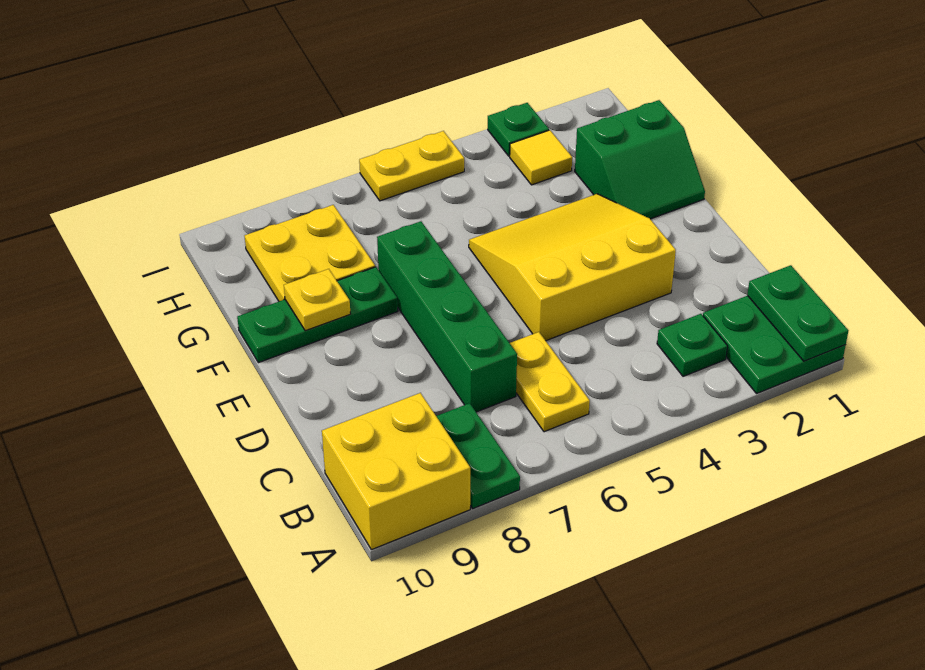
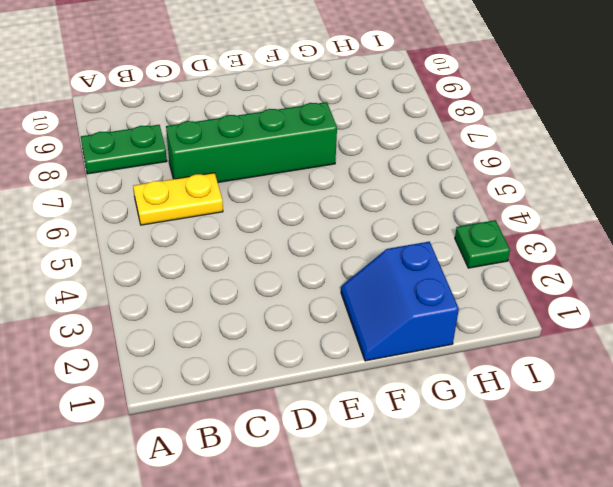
blue slope F1:G2 level 1 top G -> green slope F1:G2 level 1 top G
none -> green plate A1:B2 level 1
none -> yellow brick A9:B10 level 1
none -> green plate B3 level 1

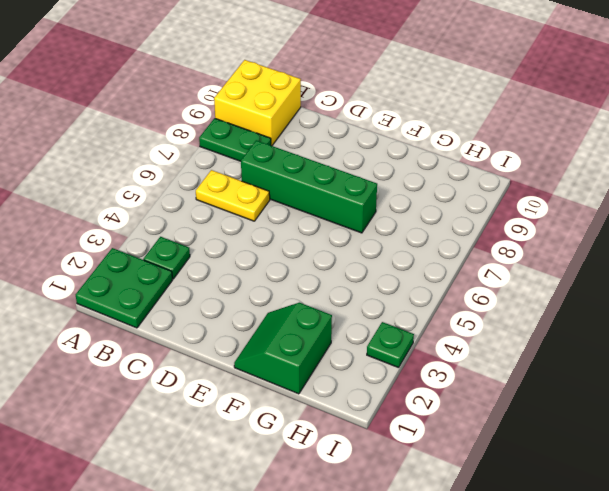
none -> yellow slope D3:F5 level 1 top D
none -> green plate F8:F10 level 1
none -> yellow plate G8:H9 level 1

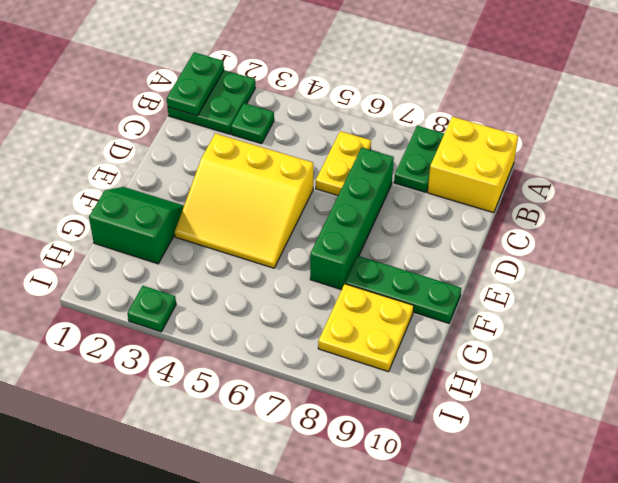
none -> yellow tile H3 level 1
none -> yellow plate I5:I6 level 1
none -> yellow plate F9 level 2

